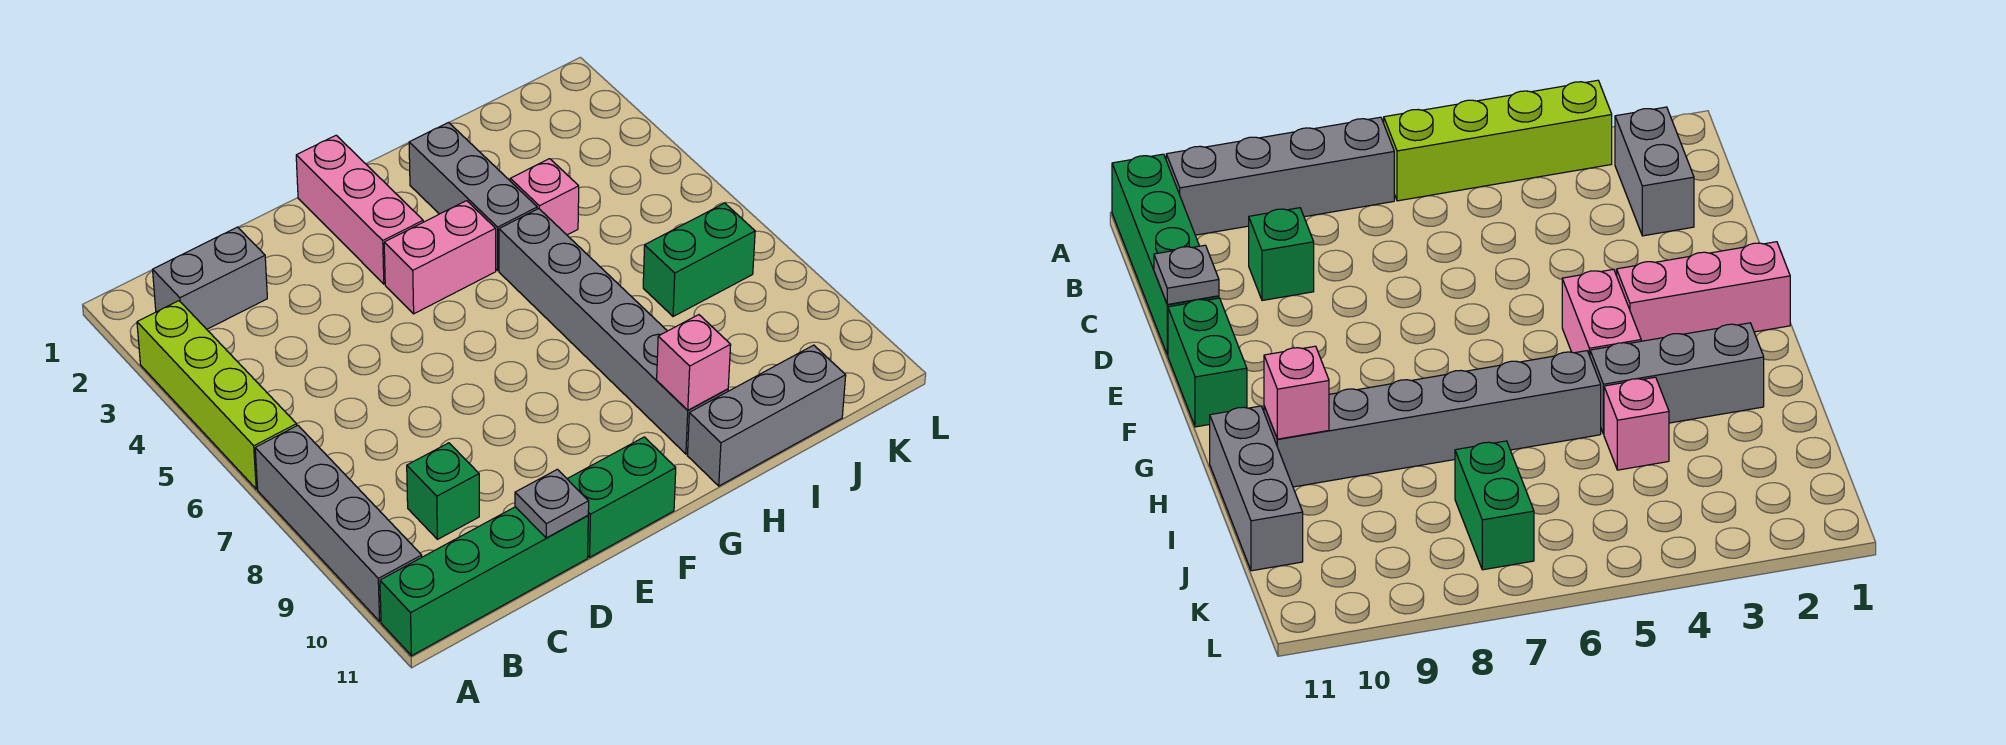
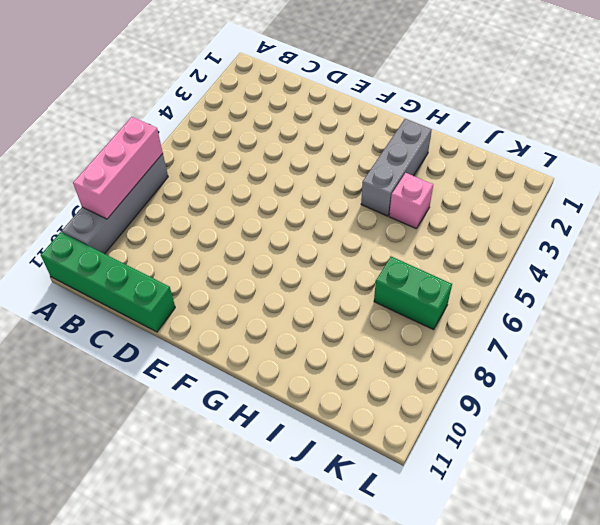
pink brick A7:A9 level 2 -> pink brick F1:F3 level 1
none -> lime brick A3:A6 level 1
none -> grey brick B2:C2 level 1
none -> green brick C9 level 1

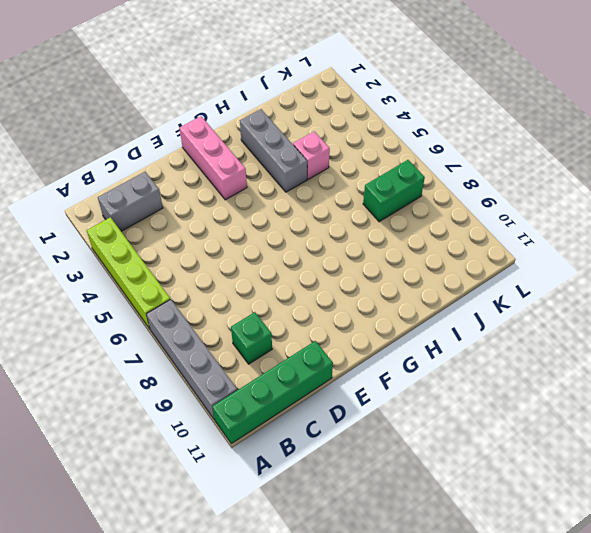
none -> green brick E11:F11 level 1
none -> pink brick F4:G4 level 1
none -> grey brick H5:H10 level 1

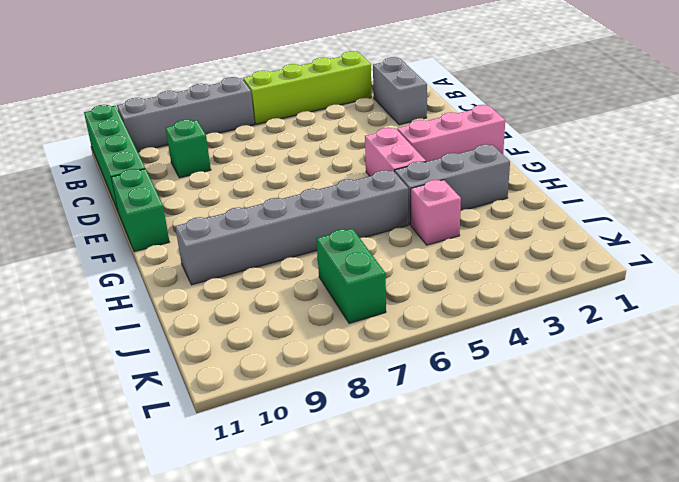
none -> grey brick H11:J11 level 1
none -> grey plate D11 level 2
none -> pink brick H10 level 2

